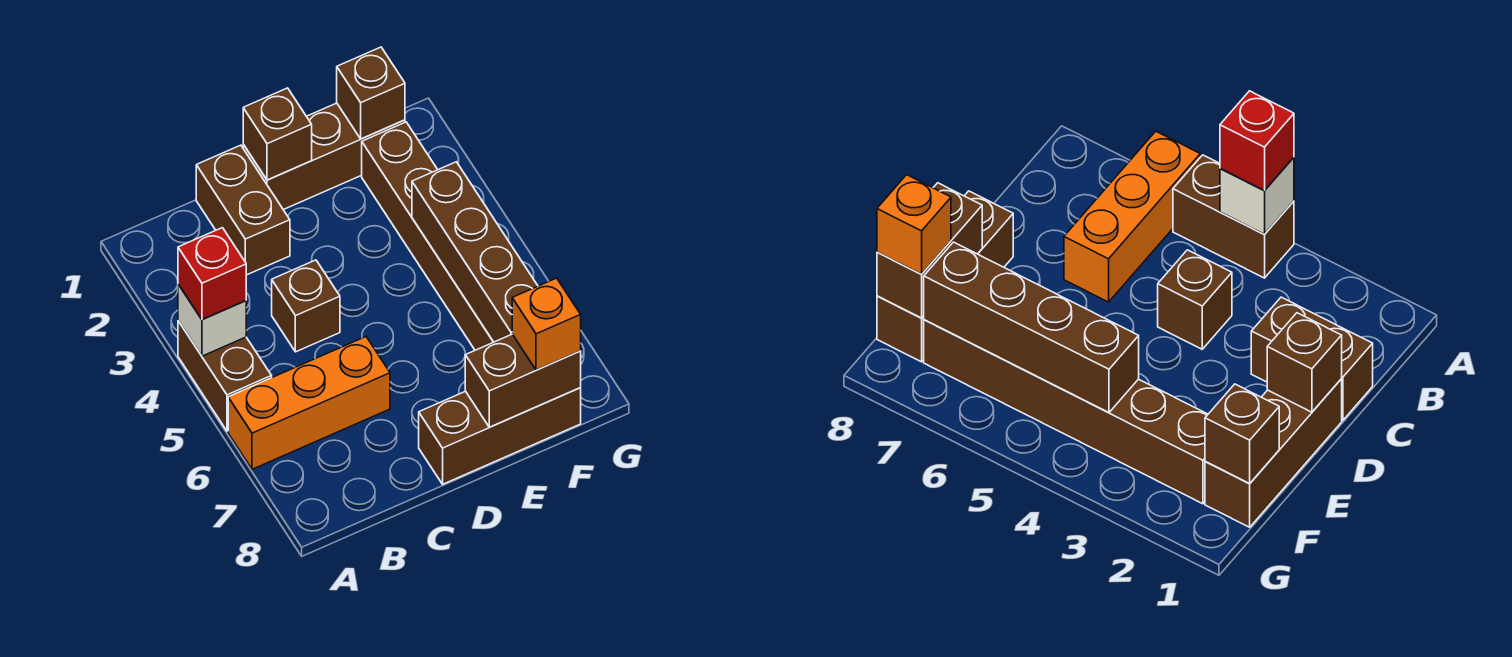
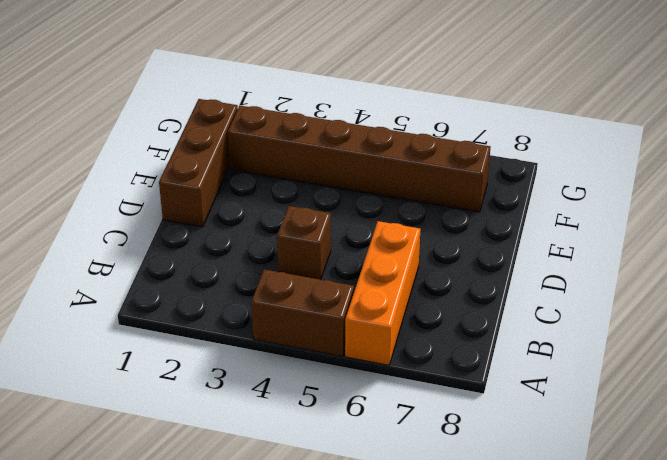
none -> brown brick C1:C2 level 1
none -> brown brick D8:F8 level 1
none -> white brick A4 level 2

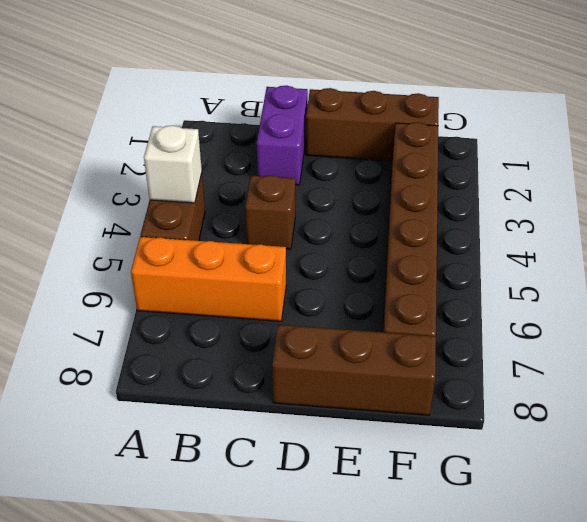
purple brick C1:C2 level 1 -> brown brick C1:C2 level 1
none -> brown brick D1 level 2
none -> brown brick E8:F8 level 2
none -> brown brick F1 level 2

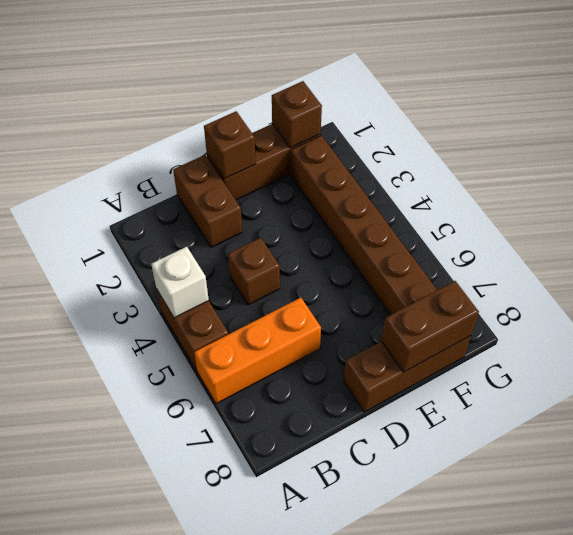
none -> brown brick F4:F7 level 2
none -> red brick A4 level 3
none -> orange brick F8 level 3

